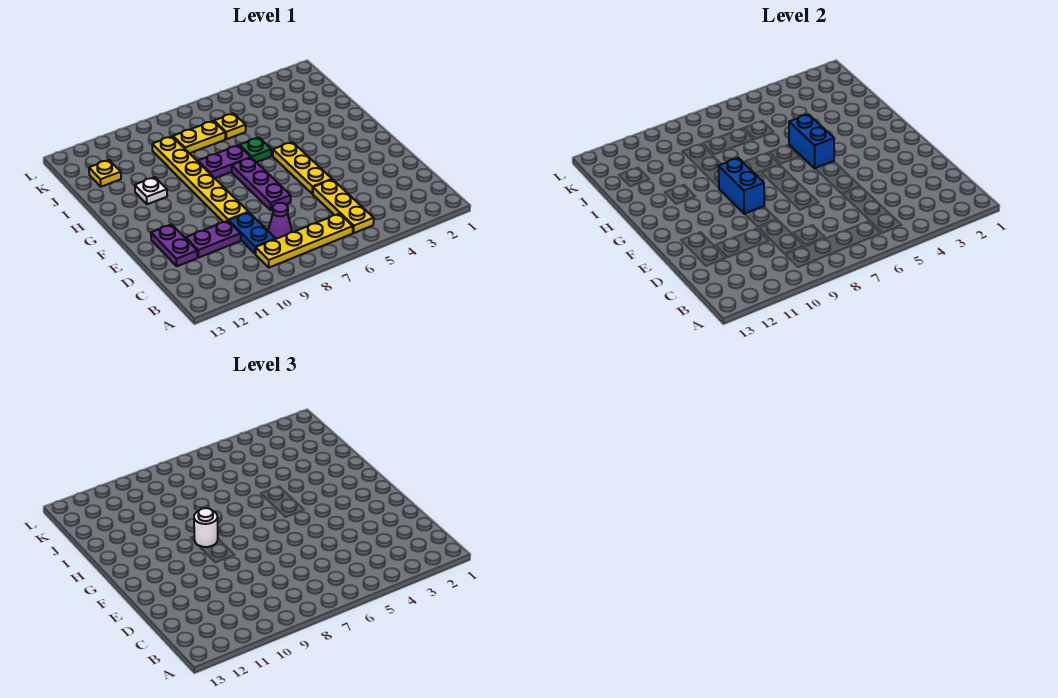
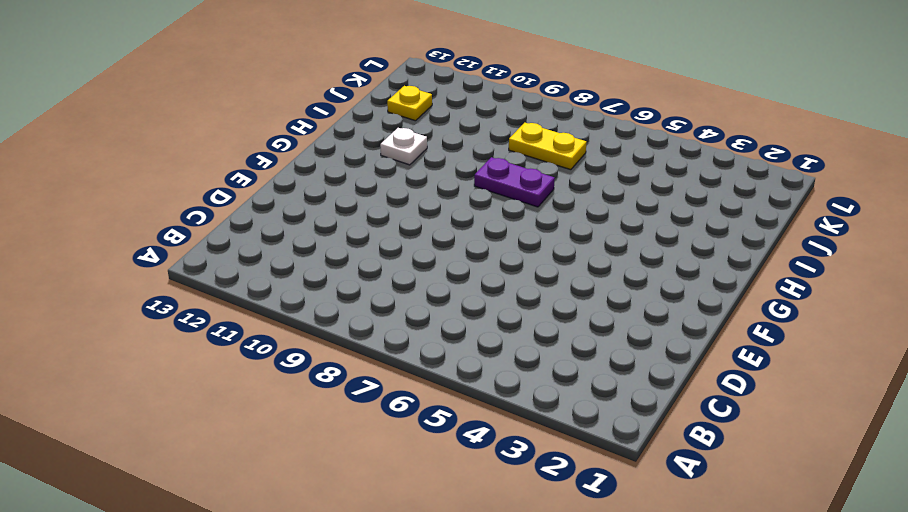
none -> yellow plate B5:D5 level 1
none -> yellow plate B6:B9 level 1
none -> purple cone C8 level 1

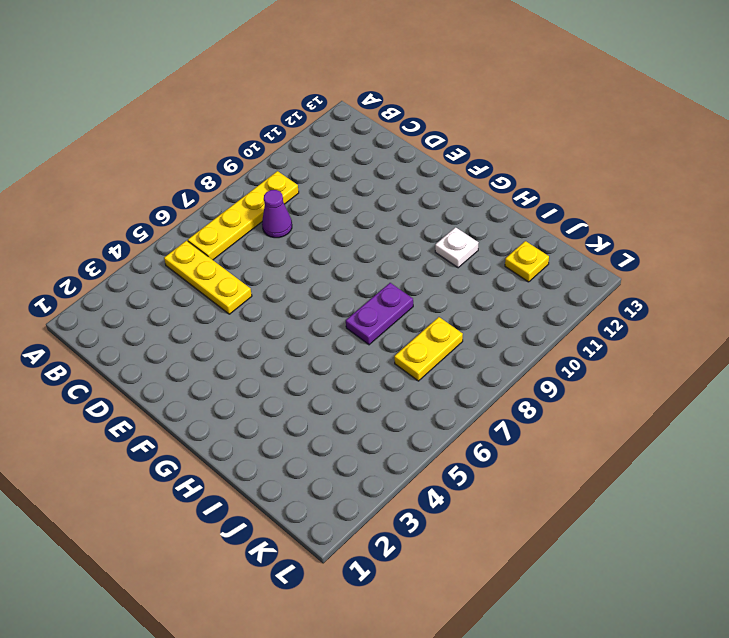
none -> blue plate C9:D9 level 1
none -> purple plate D10:D11 level 1
none -> purple plate D12:E12 level 1

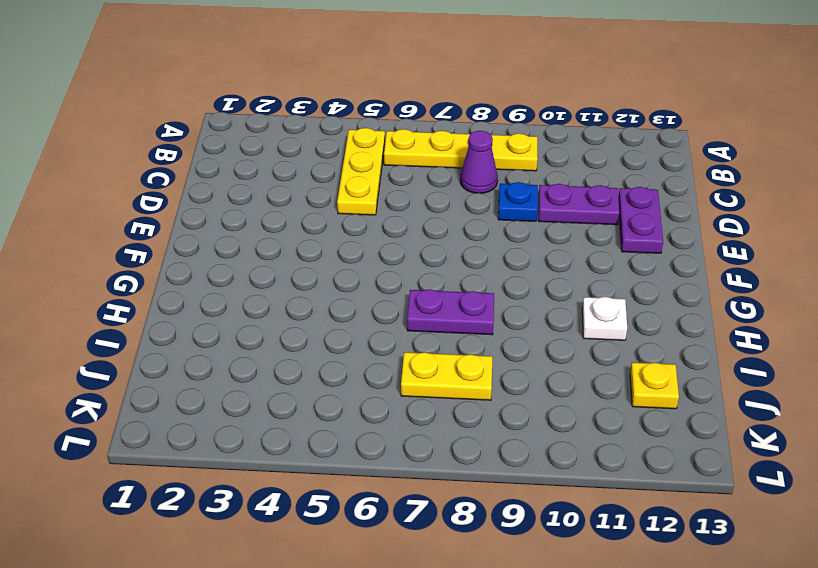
blue plate D9 level 1 -> blue plate C9:D9 level 1
none -> yellow plate E5:G5 level 1
none -> purple plate E7:G7 level 1
none -> yellow plate E9:J9 level 1

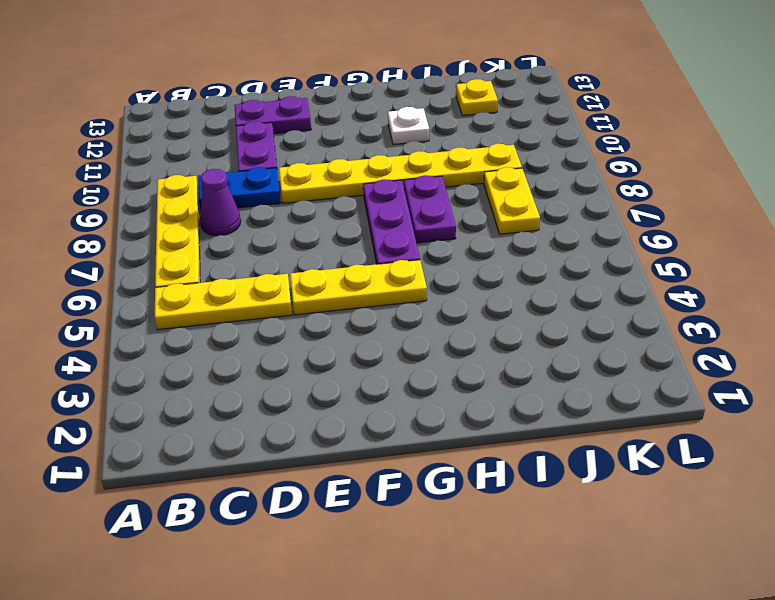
purple plate G6:G8 level 1 -> purple plate E7:G7 level 1
none -> green plate H6 level 1
none -> yellow plate J6 level 1
none -> blue brick F9:G9 level 2

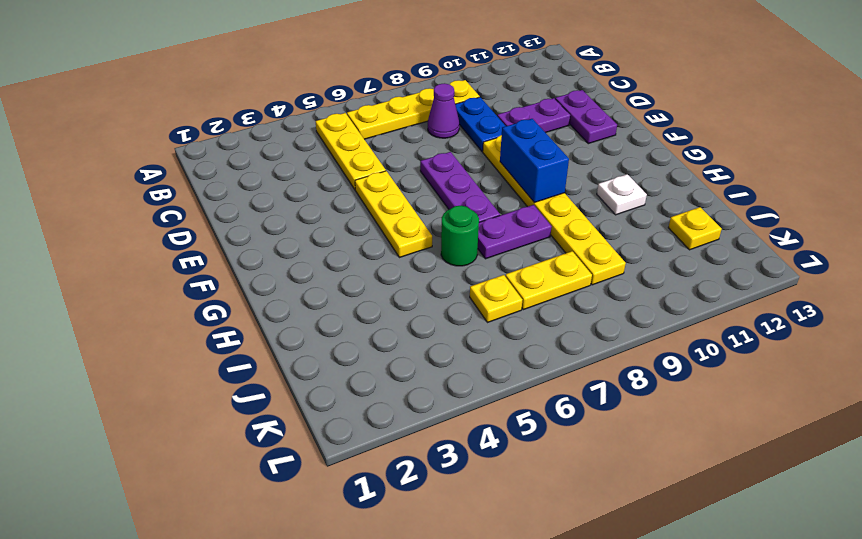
green round brick H6 level 1 -> green plate H6 level 1
none -> blue brick G5:H5 level 2
none -> white round brick G9 level 3

